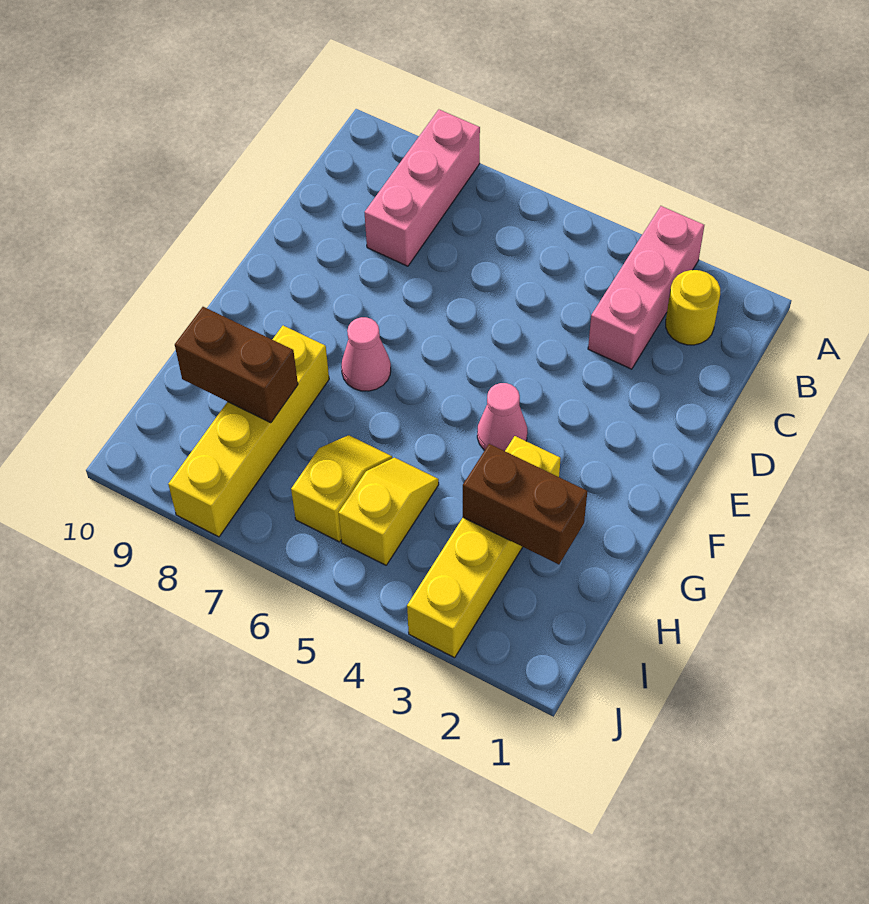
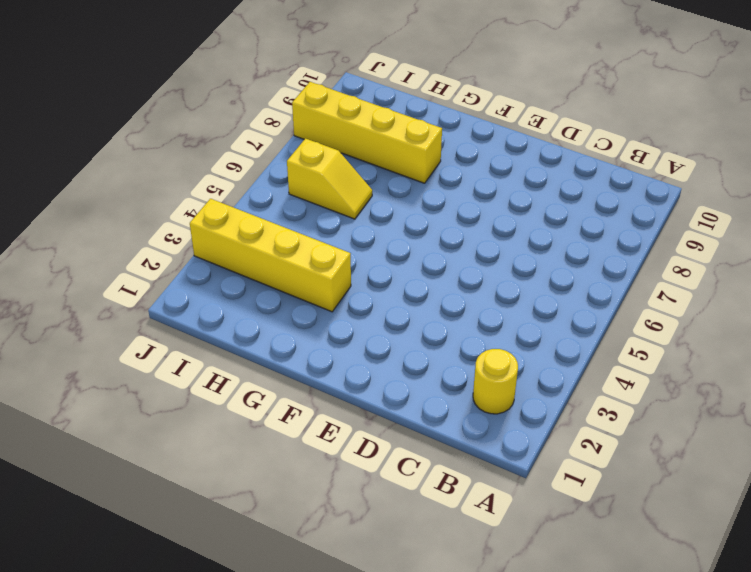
none -> pink brick A3:C3 level 1
none -> pink brick A8:C8 level 1

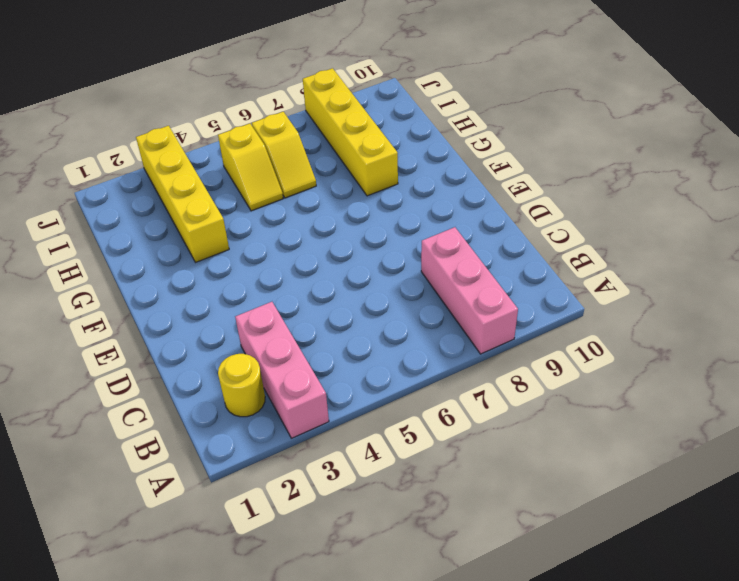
none -> pink cone F4 level 1
none -> pink cone F7 level 1

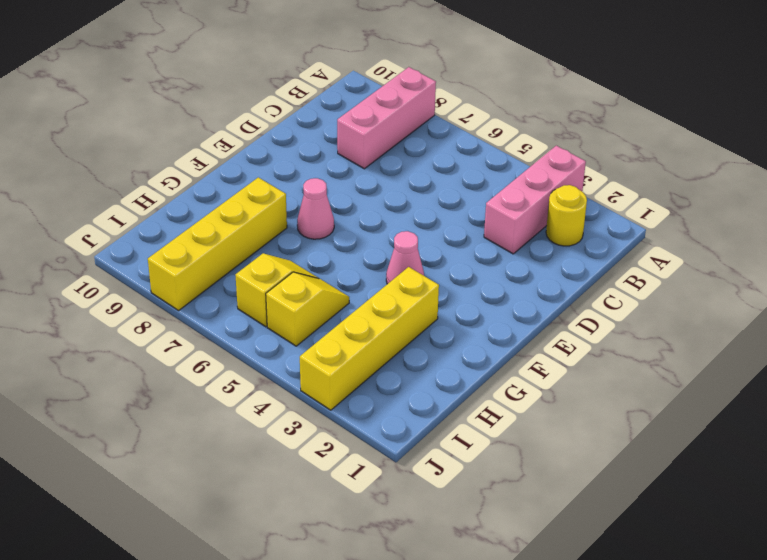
none -> brown brick H2:H3 level 2
none -> brown brick H8:H9 level 2

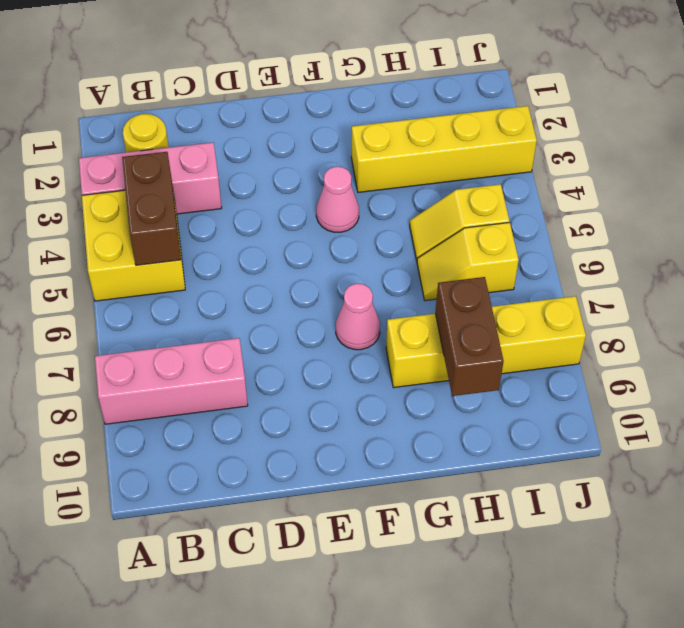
yellow brick A4:B5 level 1 -> none
brown brick B4:B5 level 2 -> brown brick H2:H3 level 2

